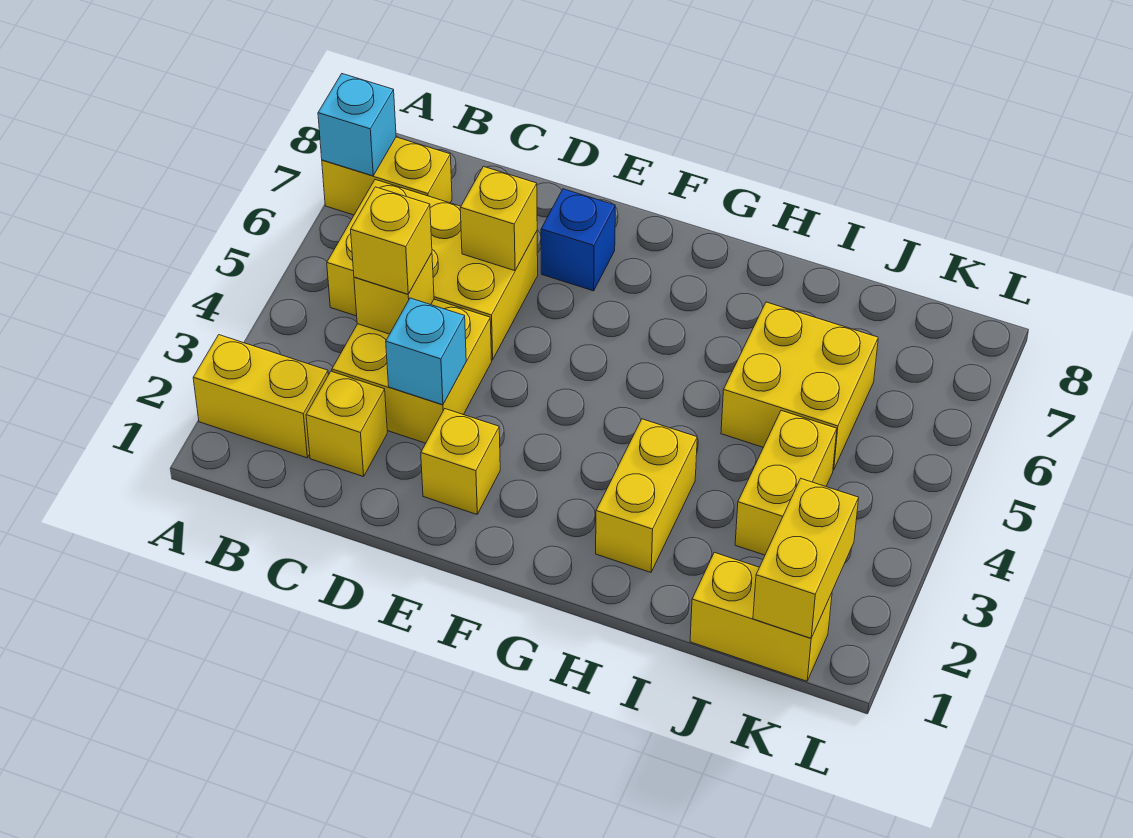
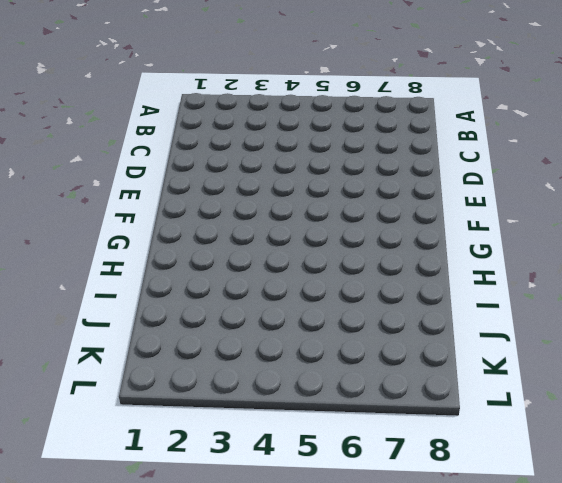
none -> yellow brick A2:B2 level 1
none -> yellow brick A7:B7 level 1
none -> yellow brick B5:D6 level 1

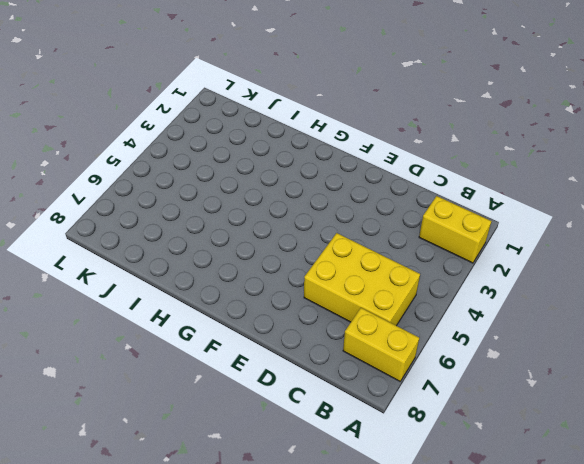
none -> yellow brick C2 level 1
none -> yellow brick C3:D4 level 1
none -> yellow brick E2 level 1

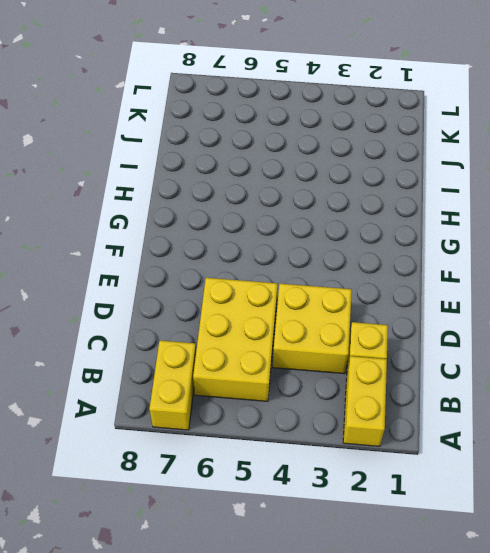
none -> yellow brick E2 level 1
none -> blue brick E7 level 1
none -> yellow brick H2:H3 level 1

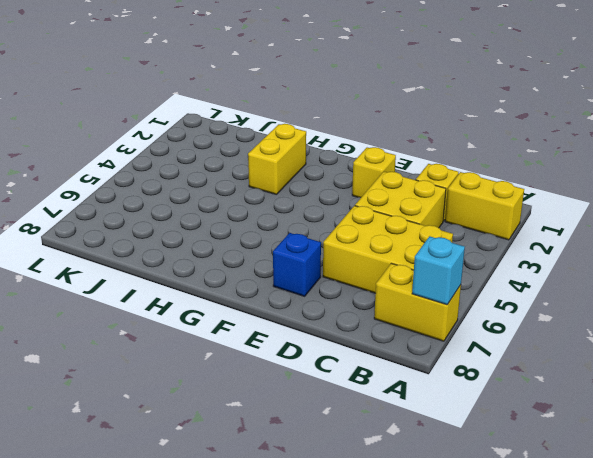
none -> yellow brick I5:J6 level 1
none -> yellow brick J1:K1 level 1
none -> yellow brick J3:J4 level 1

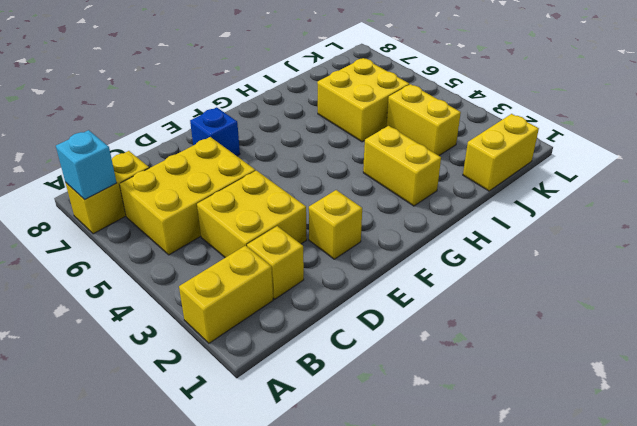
none -> yellow brick C4 level 2
none -> cyan brick D3 level 2
none -> yellow brick D6 level 2

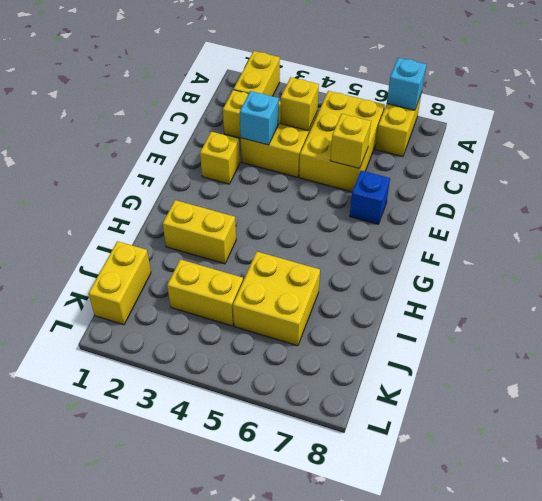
none -> yellow brick K1:K2 level 2
none -> yellow brick C4 level 3

